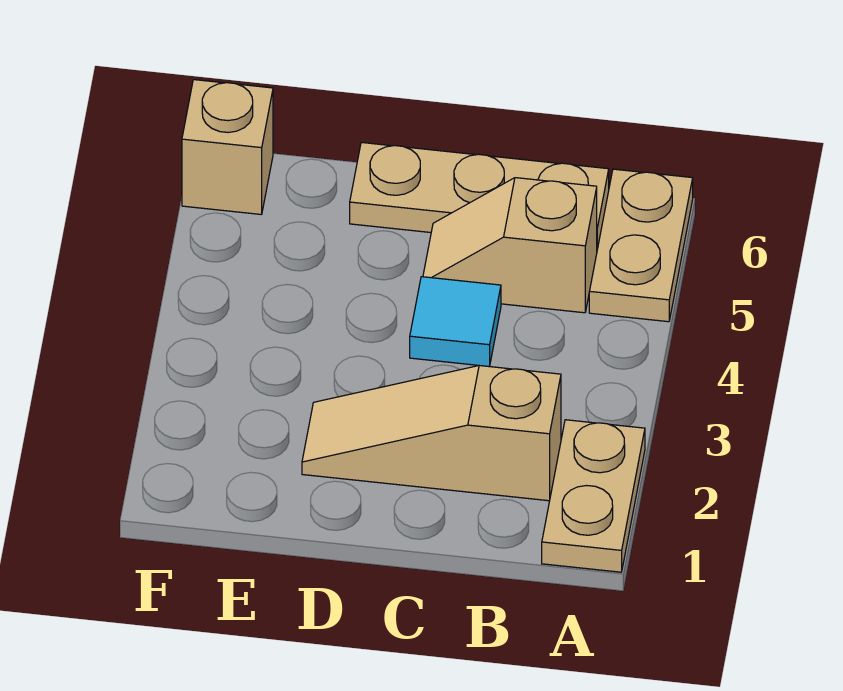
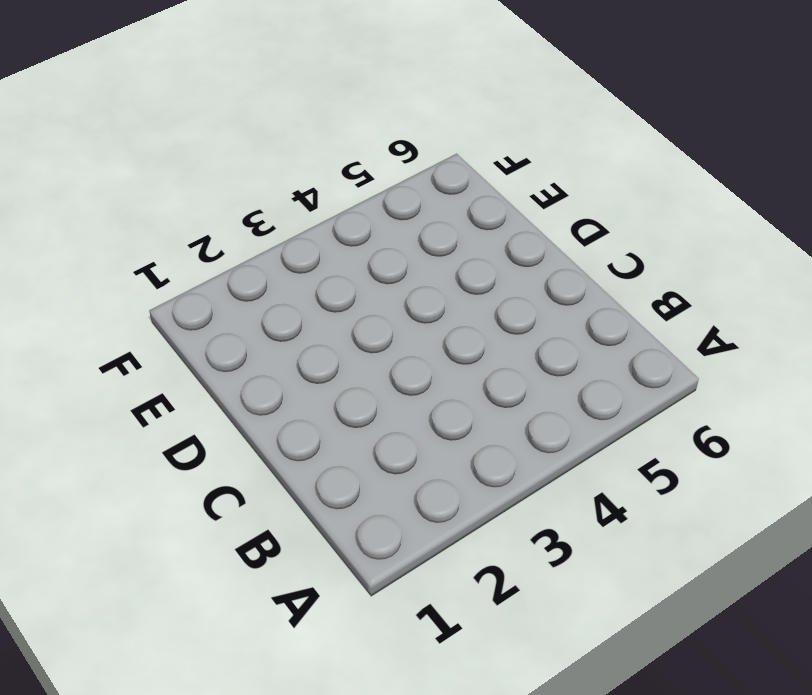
none -> tan plate A1:A2 level 1
none -> tan plate A5:A6 level 1

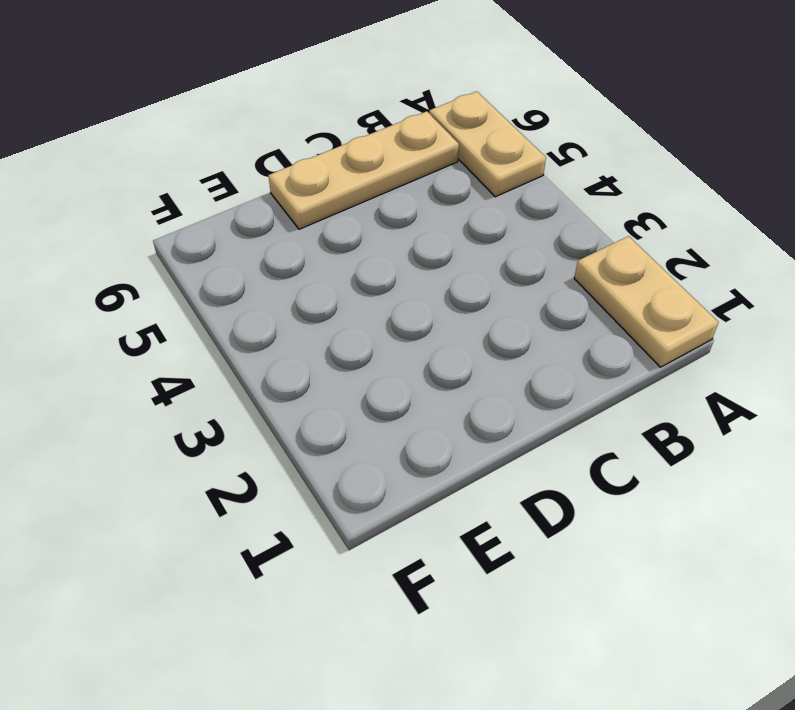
none -> tan slope B2:D2 level 1 top B
none -> tan slope B5:C5 level 1 top B

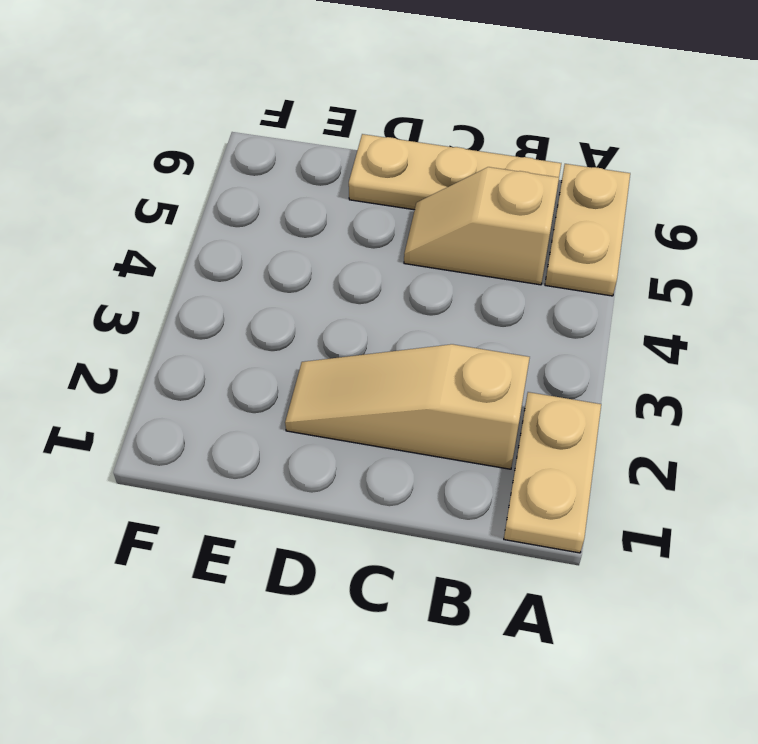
none -> cyan tile C4 level 1
none -> tan brick F6 level 1

